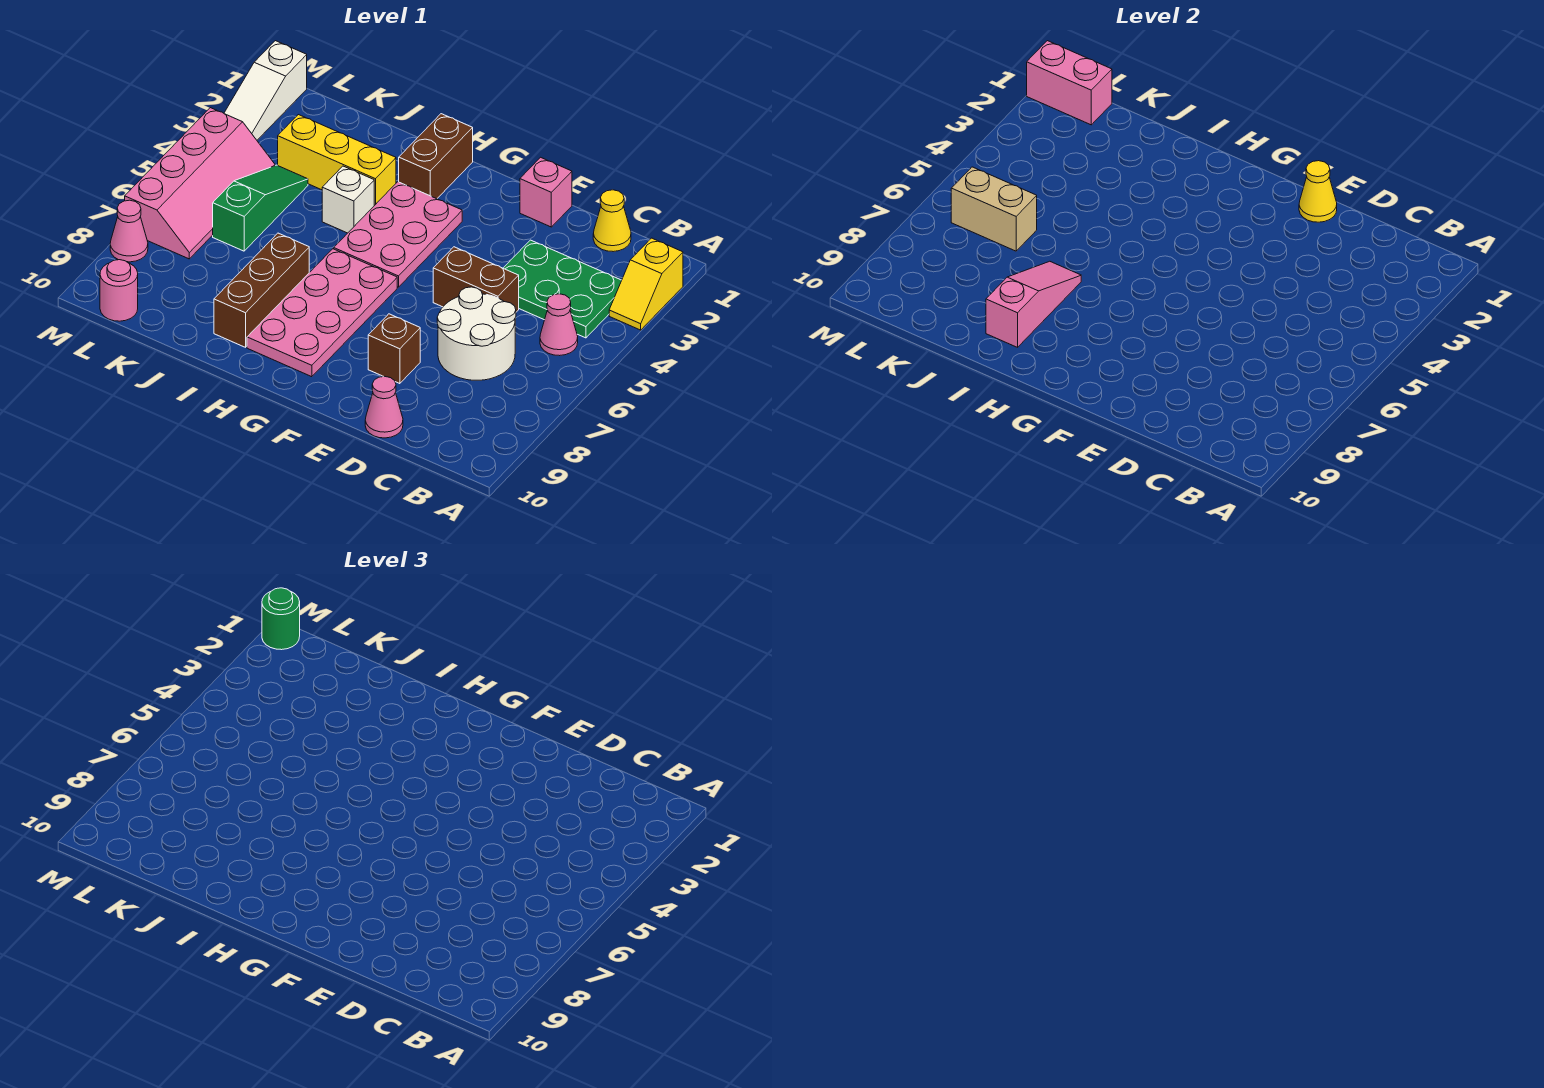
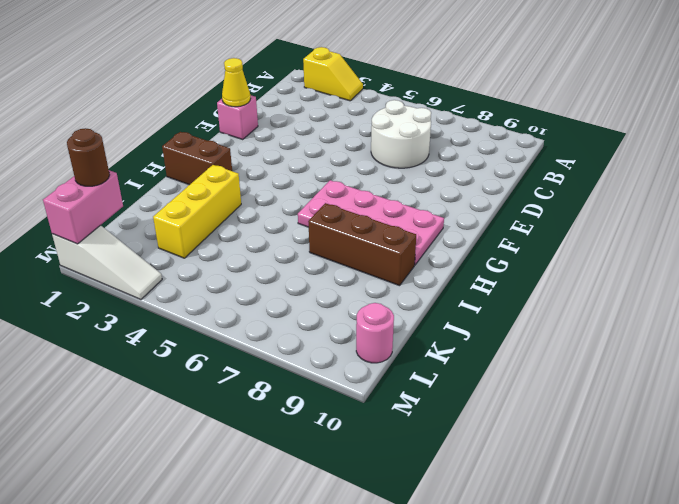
brown round brick L1 level 3 -> none
none -> green plate B3:D4 level 1
none -> pink cone B5 level 1
none -> yellow cone C1 level 1

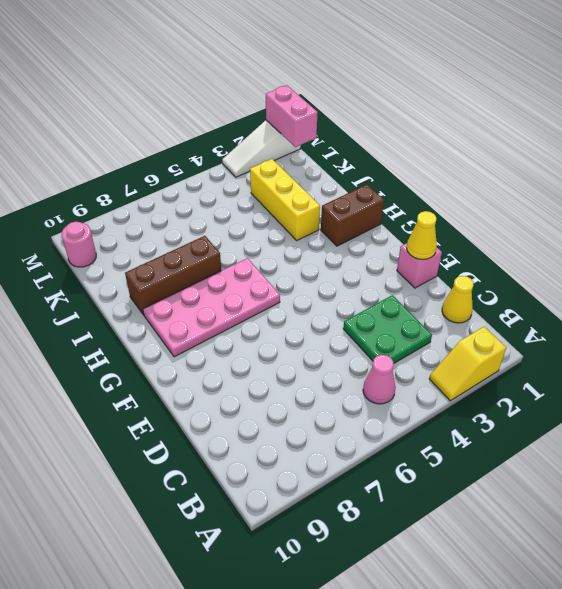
green plate C3:D4 level 1 -> green plate B3:D4 level 1
none -> white round brick C6:D7 level 1
none -> brown brick D5:E5 level 1
none -> pink cone D10 level 1

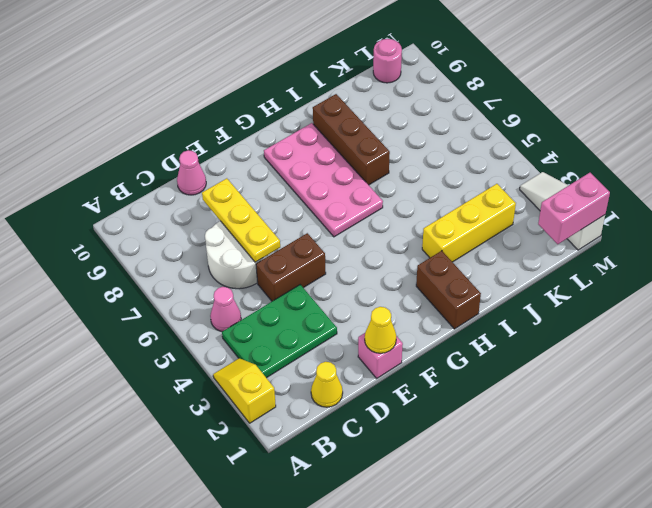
yellow plate D6:D8 level 2 -> none
none -> brown brick E8 level 1
none -> pink plate G3:H5 level 1
none -> white brick I4 level 1

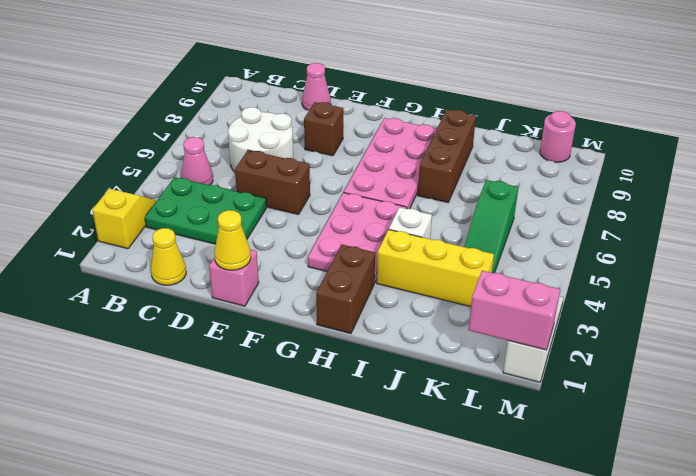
none -> pink slope L4:M7 level 1 top M
none -> pink cone M8 level 1
none -> pink slope I7:I9 level 2 top 9

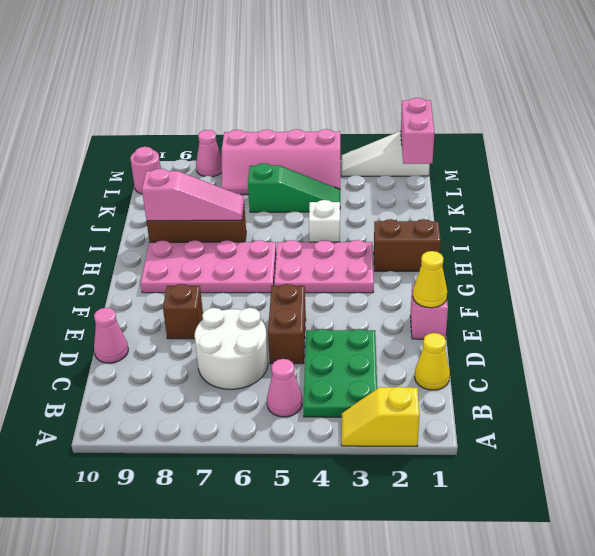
none -> yellow brick I3:K3 level 1
none -> tan brick K6:L6 level 2
none -> green round brick M1 level 3

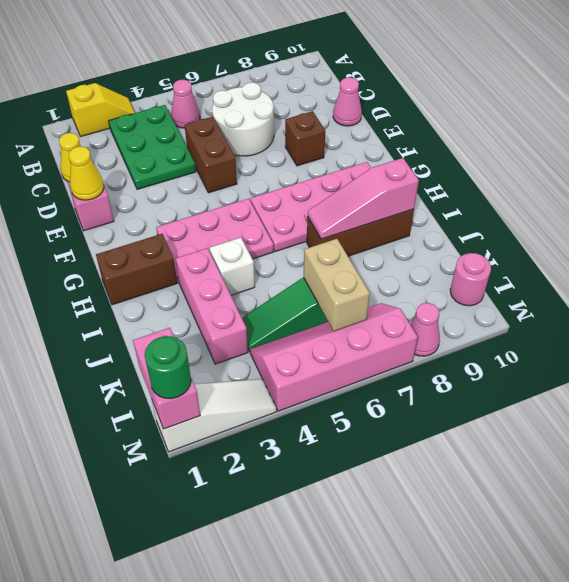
pink brick I3:K3 level 1 -> yellow brick I3:K3 level 1

